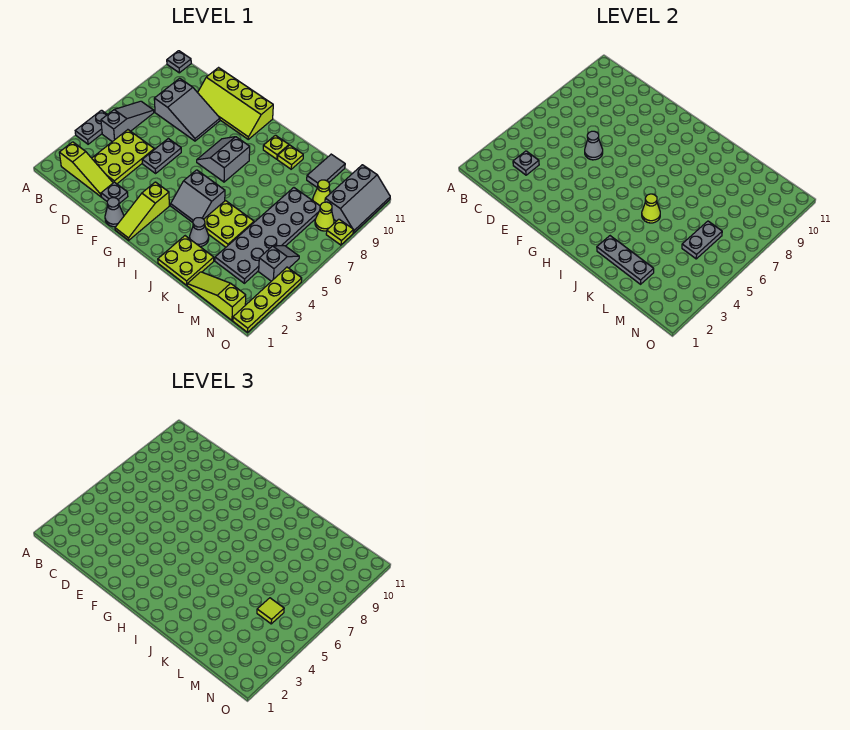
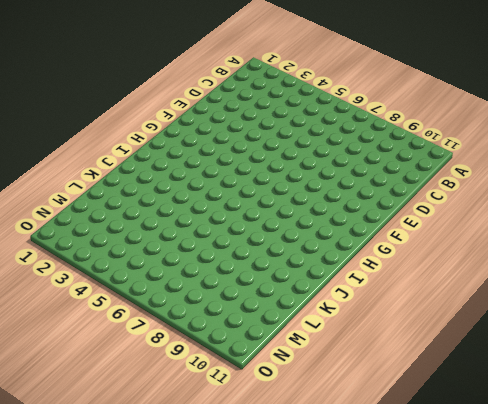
none -> grey plate A4:A5 level 1
none -> grey plate A11 level 1
none -> lime slope B2:D2 level 1 top B
none -> grey slope B5:B7 level 1 top 5

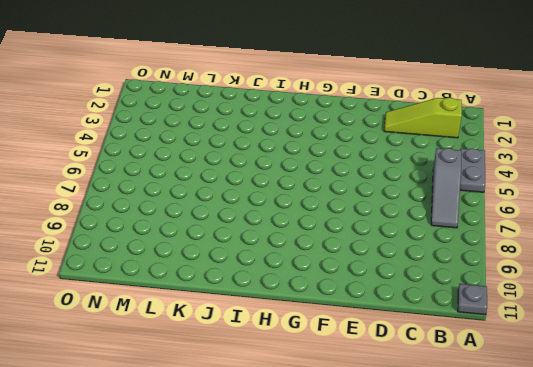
none -> lime plate C3:D5 level 1
none -> grey slope C8:E9 level 1 top C
none -> lime slope D10:G11 level 1 top 11
none -> grey plate E2 level 1

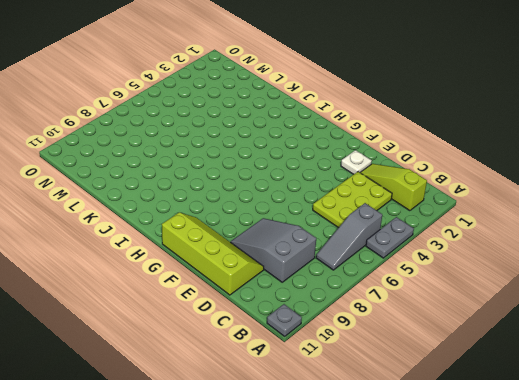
white plate E2 level 1 -> grey plate E2 level 1
none -> grey plate E5:E6 level 1
none -> grey cone F1 level 1
none -> lime slope G1:G3 level 1 top 3
none -> grey slope G7:H8 level 1 top H

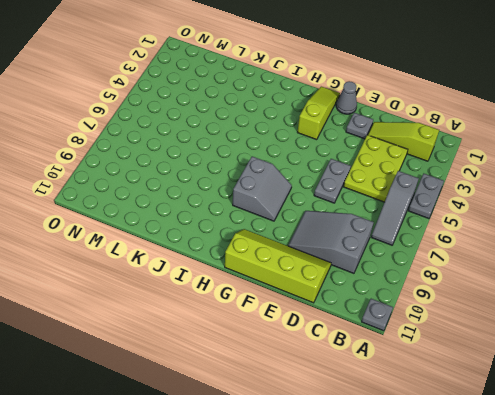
none -> grey slope H4:I5 level 1 top 5
none -> lime plate I10 level 1
none -> lime plate J1:K2 level 1
none -> grey cone J3 level 1

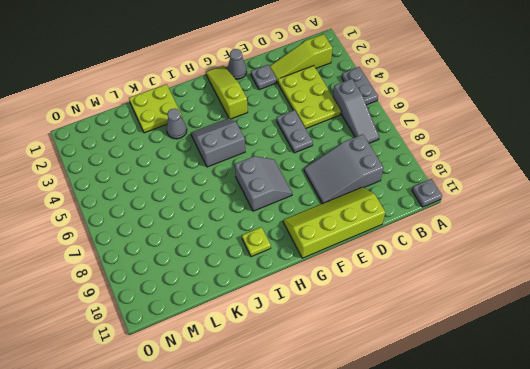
none -> lime plate J4:K5 level 1
none -> lime plate J10 level 1
none -> lime slope L1:N1 level 1 top N
none -> grey plate L3:M8 level 1

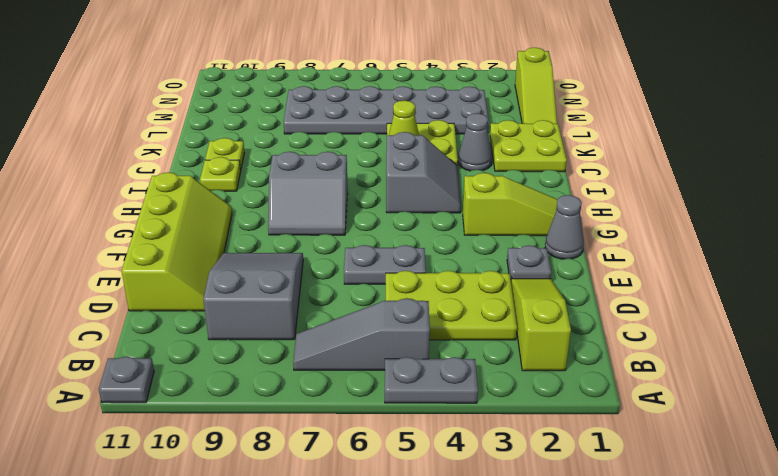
none -> grey tile L10:L11 level 1
none -> lime cone M9 level 1
none -> grey slope N4:N5 level 1 top 4
none -> lime cone N8 level 1

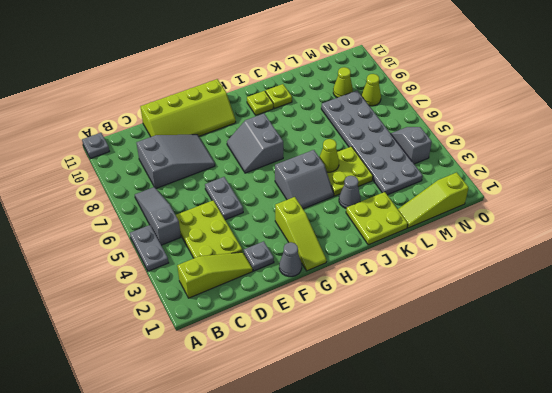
none -> grey tile L10:L11 level 1
none -> grey slope N9:O11 level 1 top N
none -> lime plate O1:O4 level 1
none -> lime plate O8 level 1

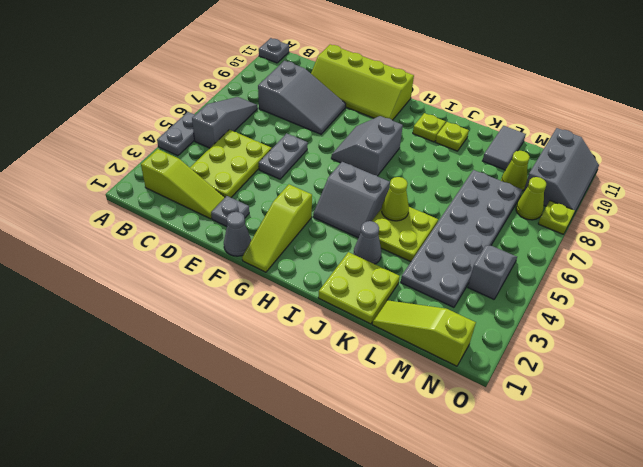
none -> lime plate O1:O4 level 1
none -> grey plate C3 level 2
none -> grey cone E6 level 2
none -> grey plate J2:L2 level 2

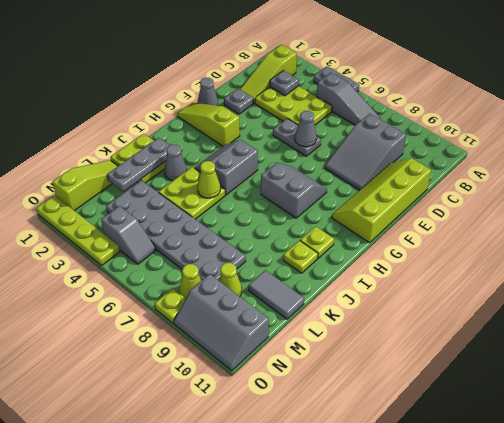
none -> grey plate A11 level 1
none -> grey plate M5:M6 level 2
none -> lime tile M5 level 3

